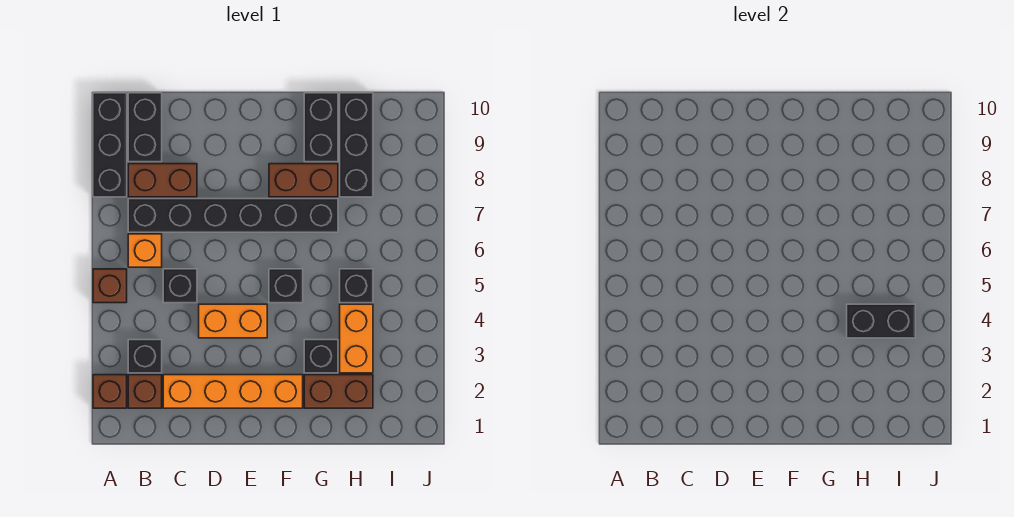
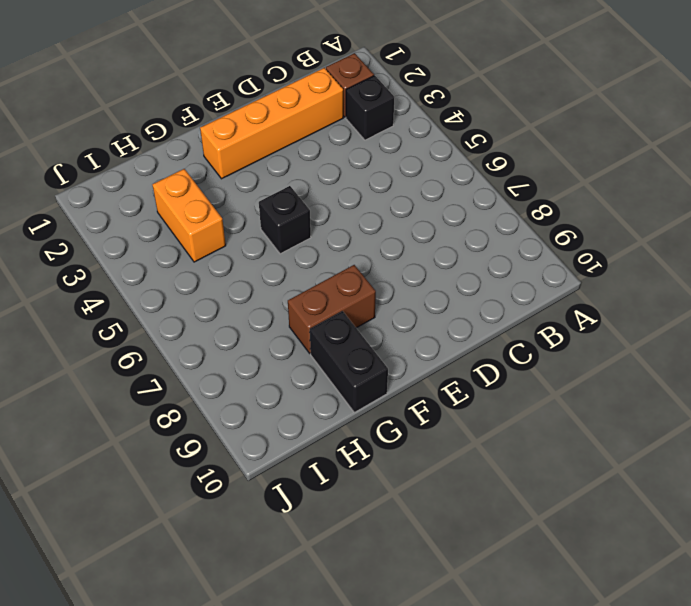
none -> brown brick A2 level 1
none -> brown brick A5 level 1
none -> black brick A8:A10 level 1

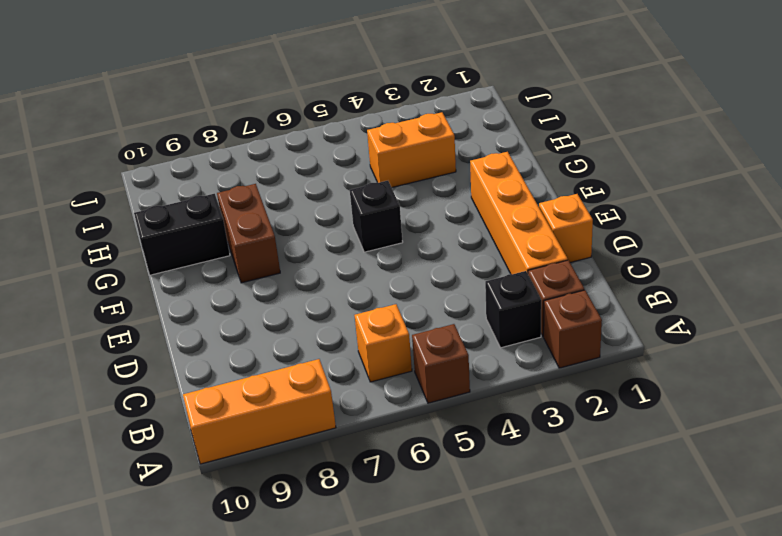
orange brick A8:A10 level 1 -> black brick A8:A10 level 1
orange brick D1 level 1 -> none
none -> black brick B7:G7 level 1
none -> brown brick B8:C8 level 1
none -> black brick B9:B10 level 1

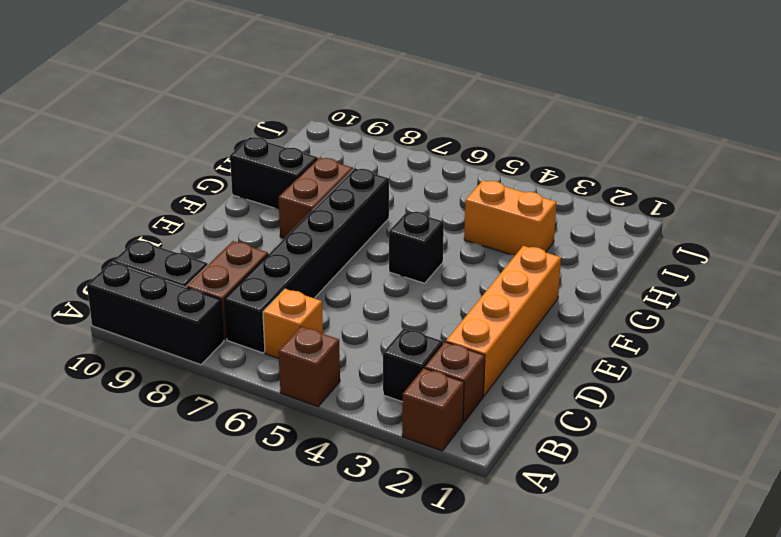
none -> black brick C5 level 1
none -> orange brick D4:E4 level 1
none -> brown brick G2:H2 level 1

